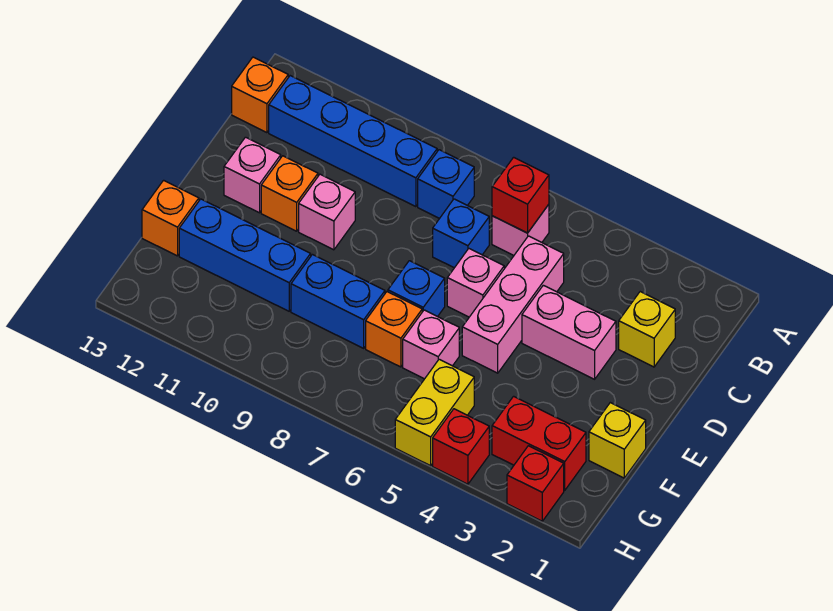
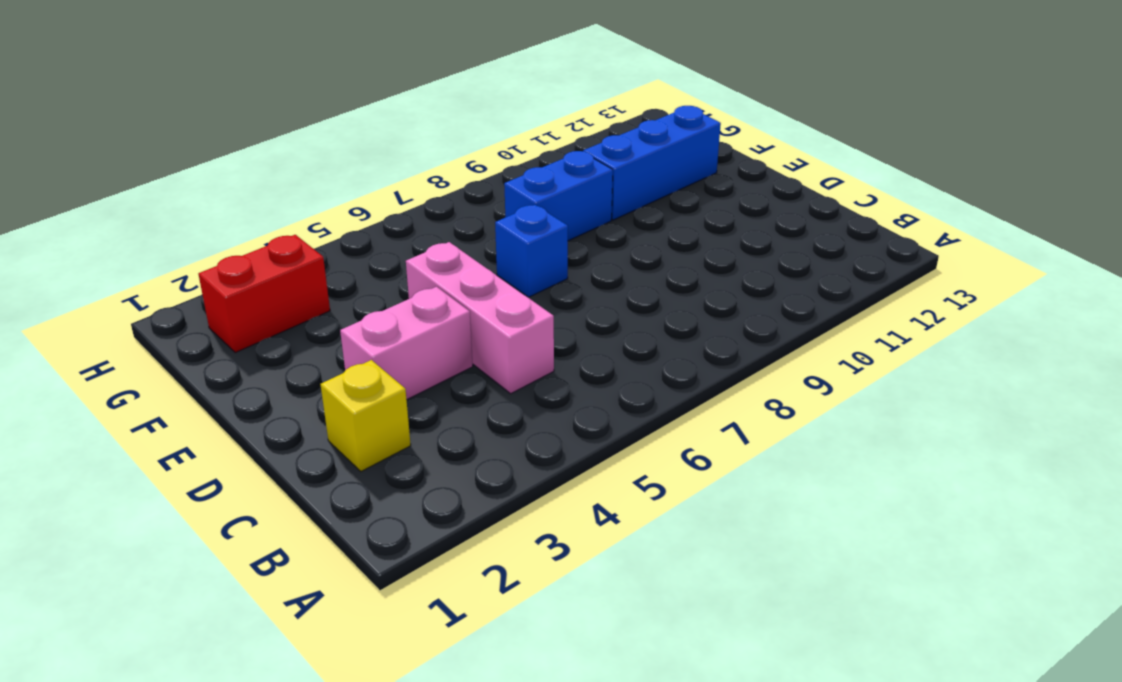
none -> pink brick B6 level 1
none -> blue brick B8 level 1
none -> blue brick B9:B12 level 1

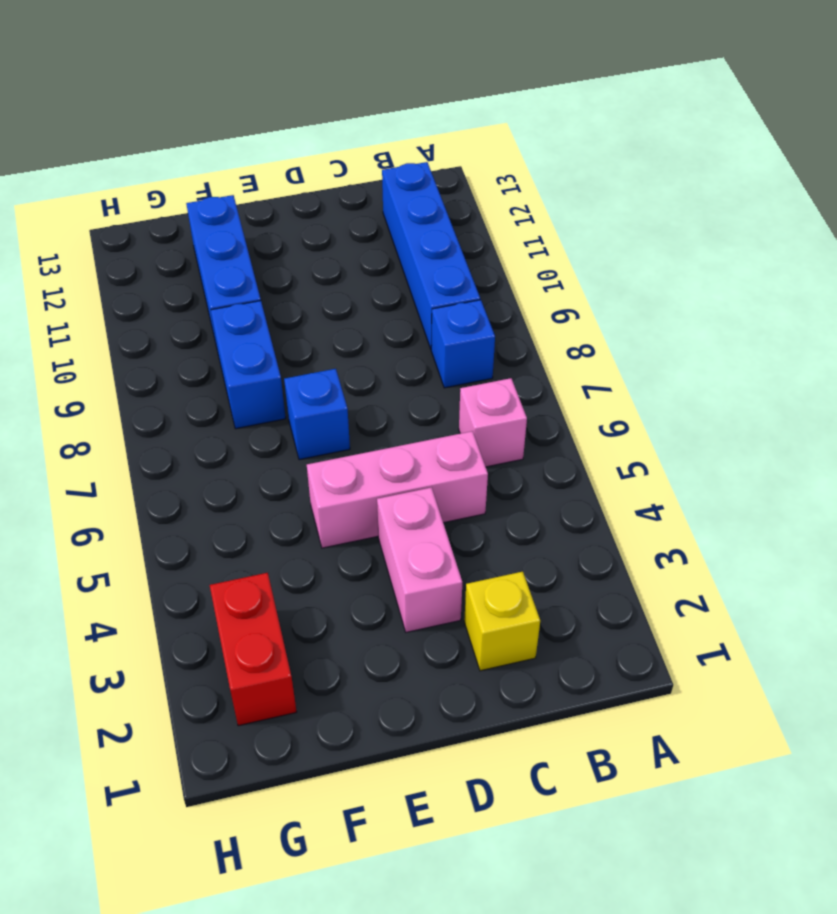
none -> orange brick B13 level 1
none -> blue brick C7 level 1
none -> pink brick D6 level 1

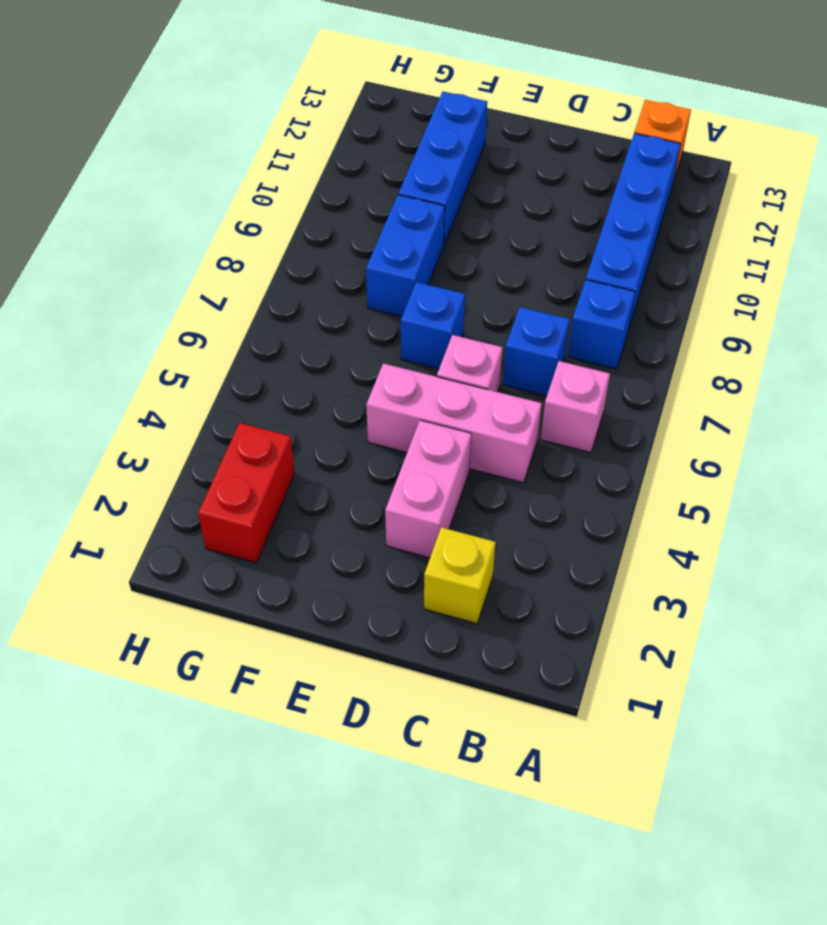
none -> pink brick D10 level 1
none -> orange brick D11 level 1
none -> pink brick D12 level 1

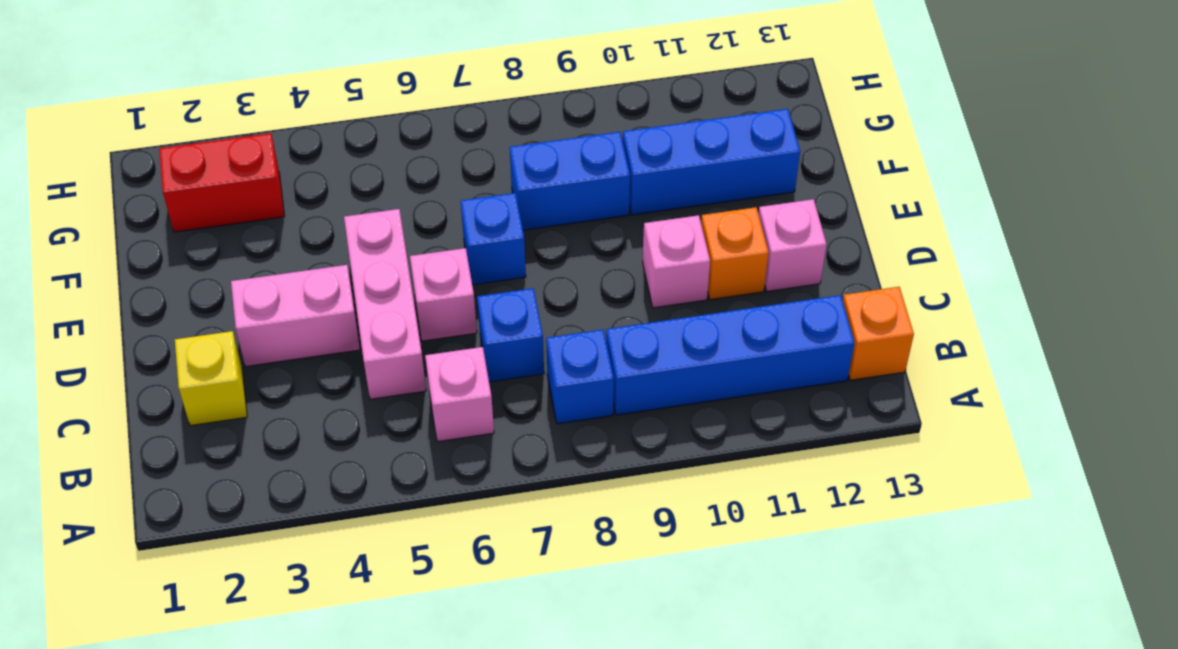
none -> yellow brick F1 level 1
none -> pink brick F6 level 1
none -> orange brick F7 level 1

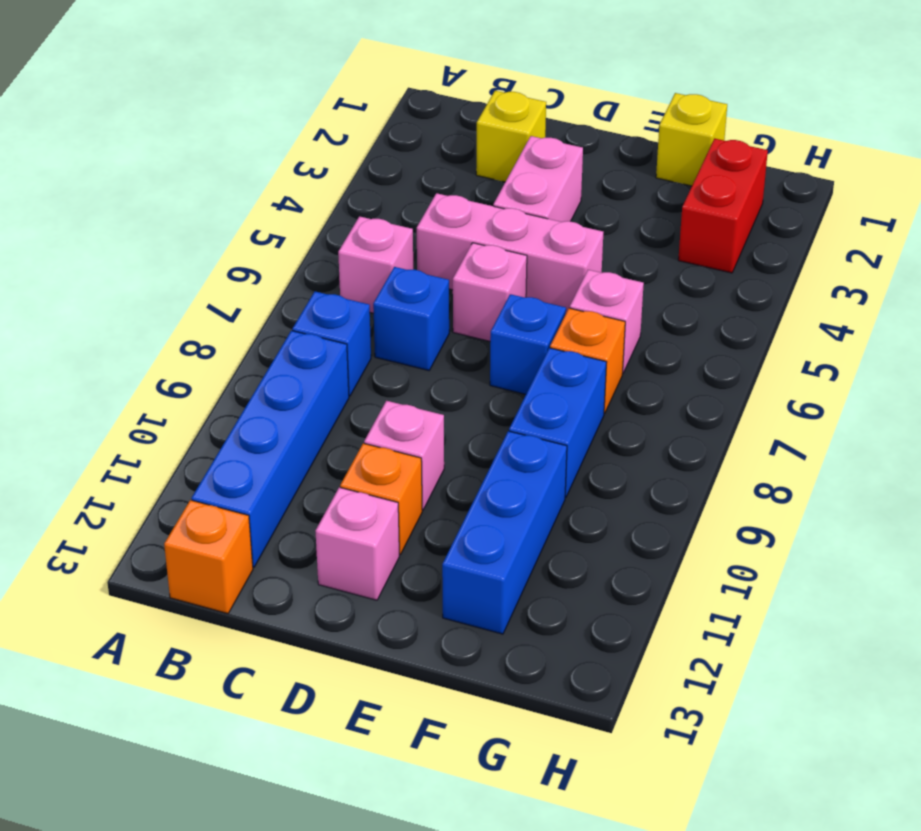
none -> orange brick F13 level 1
none -> yellow brick G5:H5 level 1
none -> red brick H2 level 1

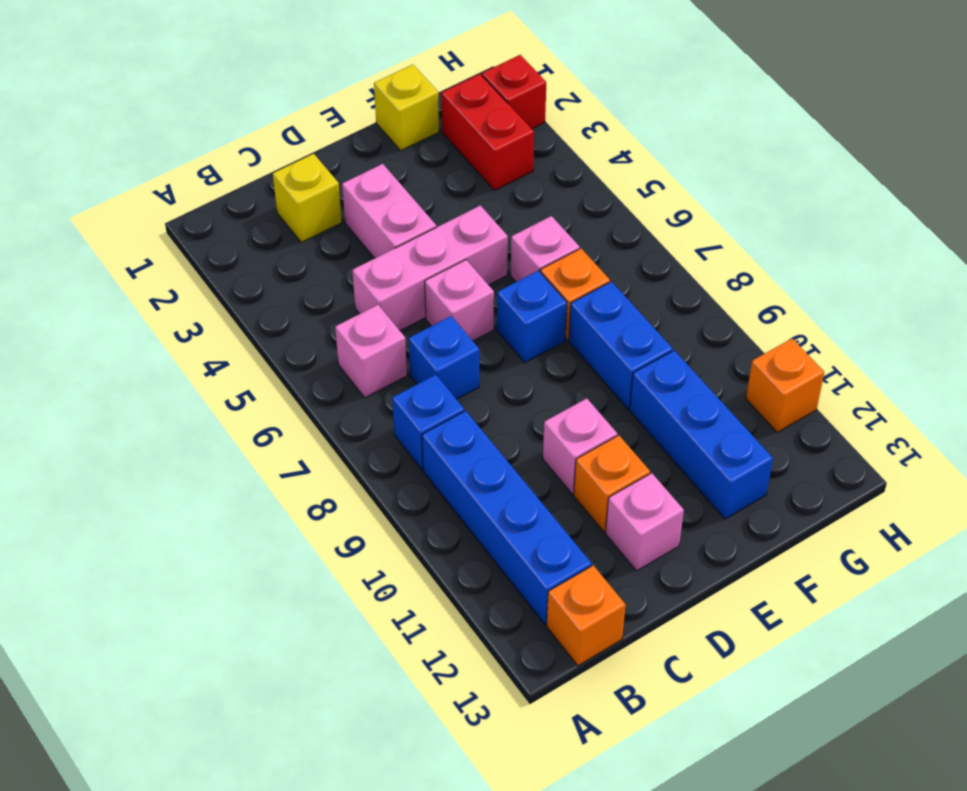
orange brick H11 level 1 -> orange brick F13 level 1
none -> yellow brick G5:H5 level 1
none -> red brick H4 level 1
none -> red brick B6 level 2

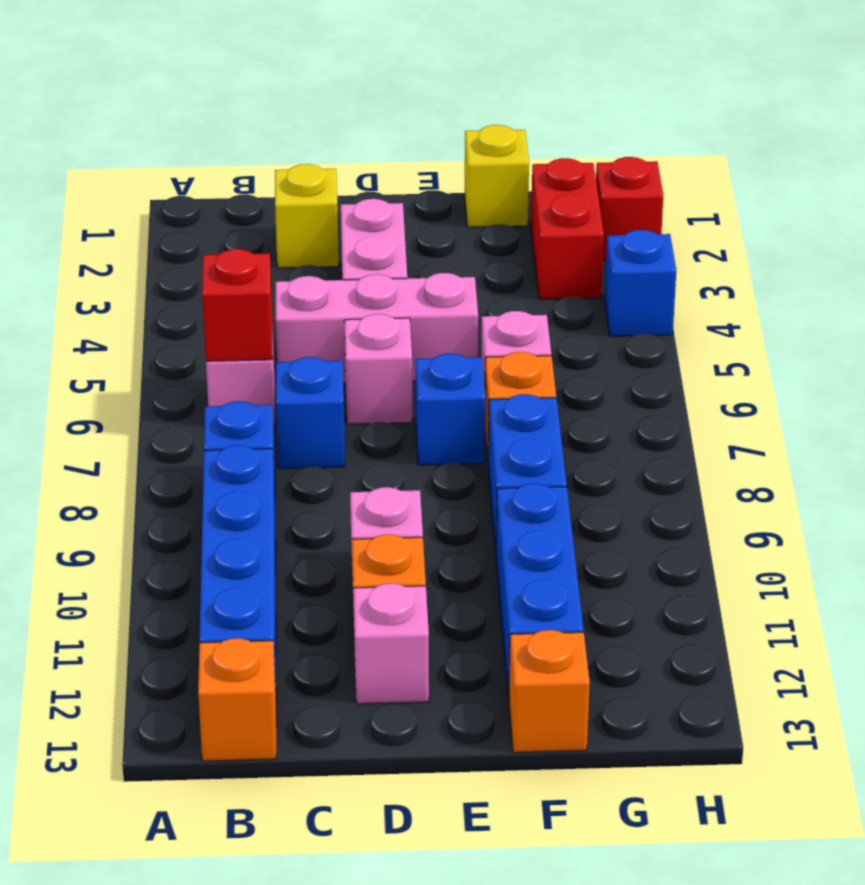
blue brick H4 level 1 -> red brick H4 level 1
none -> yellow brick G5:H5 level 1

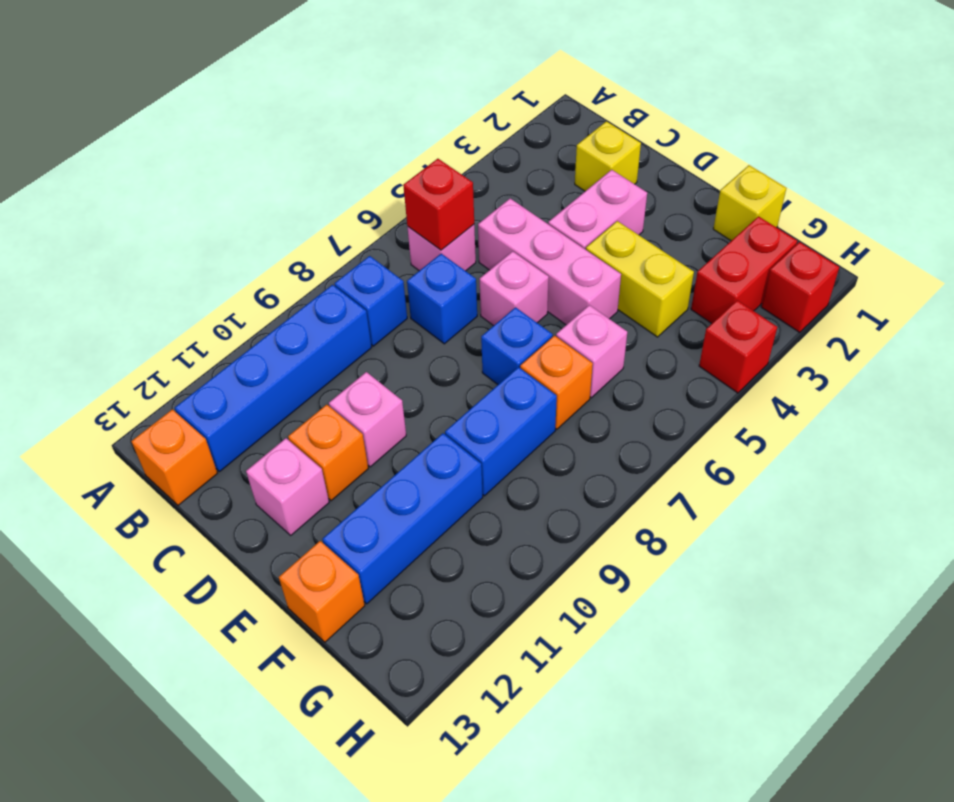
yellow brick E4:F4 level 1 -> yellow brick G5:H5 level 1

